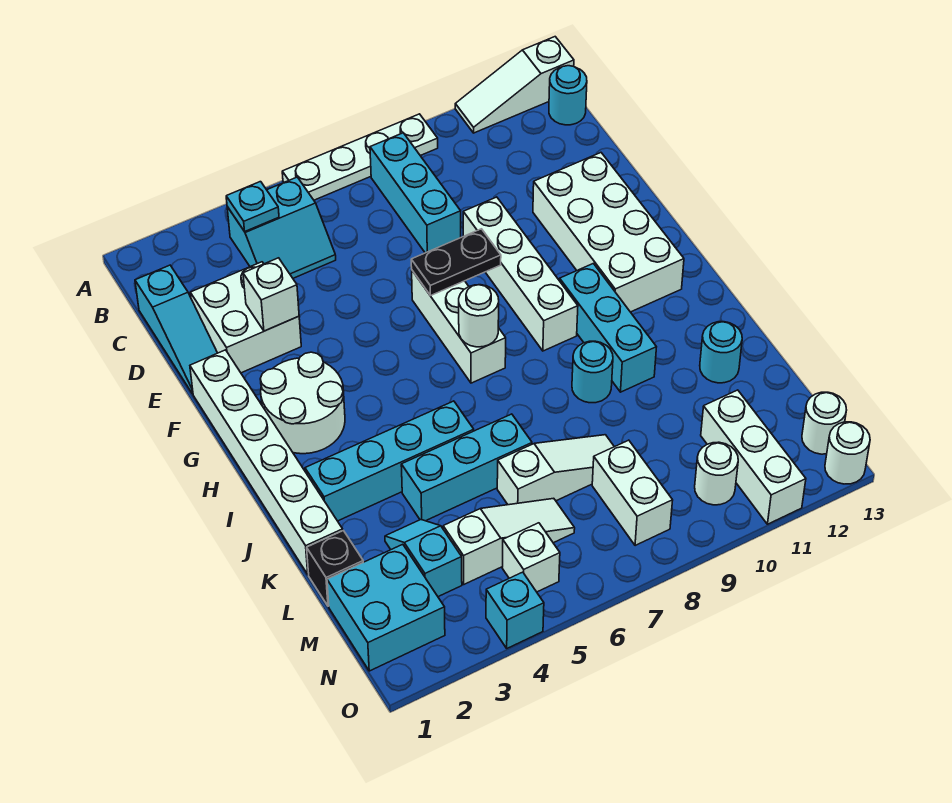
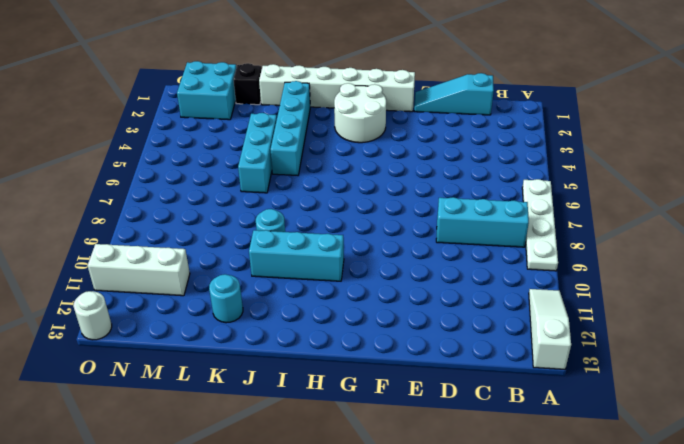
none -> cyan slope B4:C5 level 1 top B
none -> cyan round brick B13 level 1
none -> white brick D2:E3 level 1
none -> white brick E9:H9 level 1

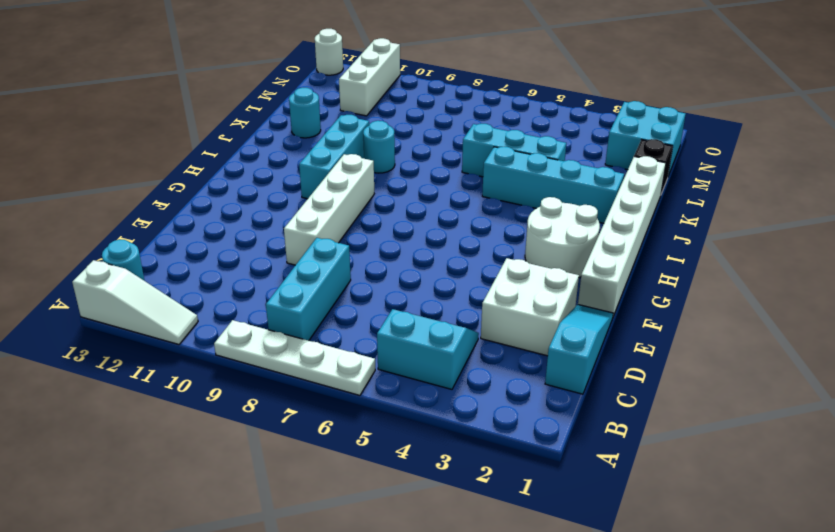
none -> white brick E11:H12 level 1
none -> white brick F7:H7 level 1
none -> cyan slope L3:M3 level 1 top M
none -> white slope L6:L8 level 1 top 6

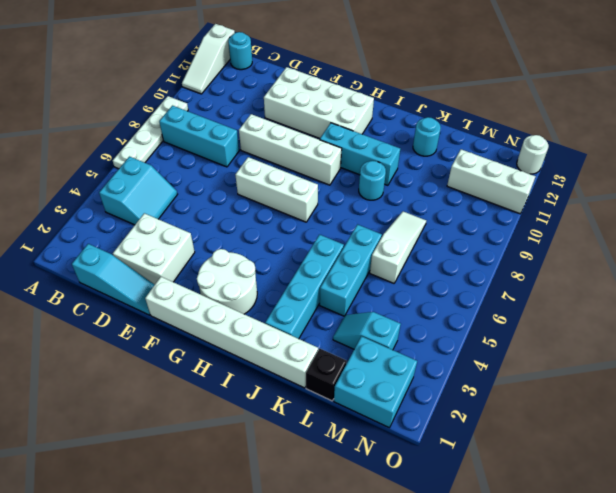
none -> white slope M4:M6 level 1 top 4
none -> white brick M8:N8 level 1
none -> white brick N5 level 1
none -> white round brick N10 level 1

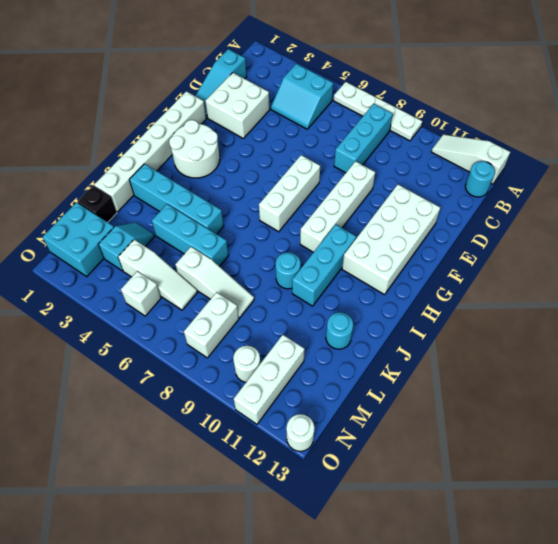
none -> white round brick N13 level 1
none -> cyan brick O4 level 1
none -> cyan plate B4 level 2
none -> white brick E3 level 2

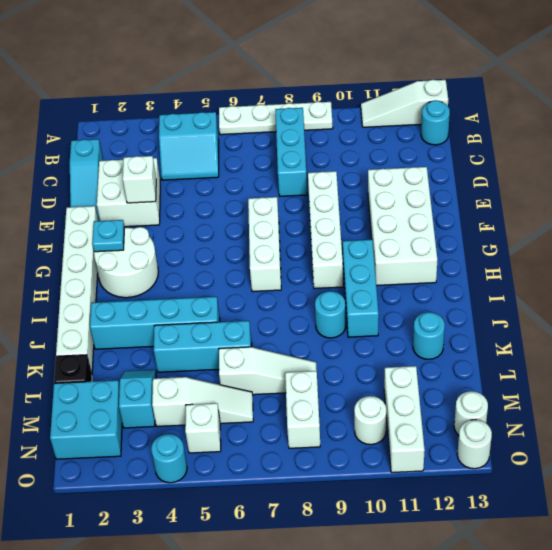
cyan plate G2 level 2 -> cyan plate B4 level 2
cyan round brick O4 level 1 -> cyan brick O4 level 1
none -> black plate F7:F8 level 2
none -> white round brick H7 level 2

